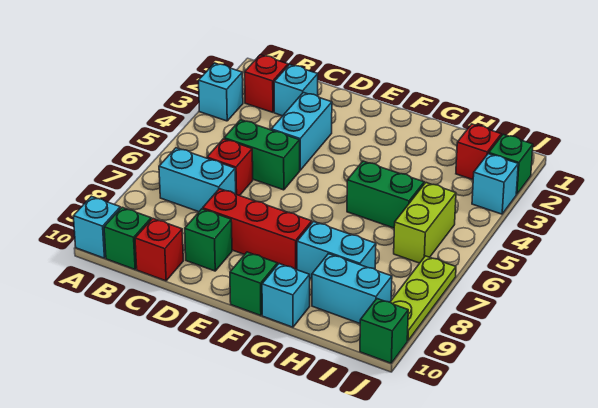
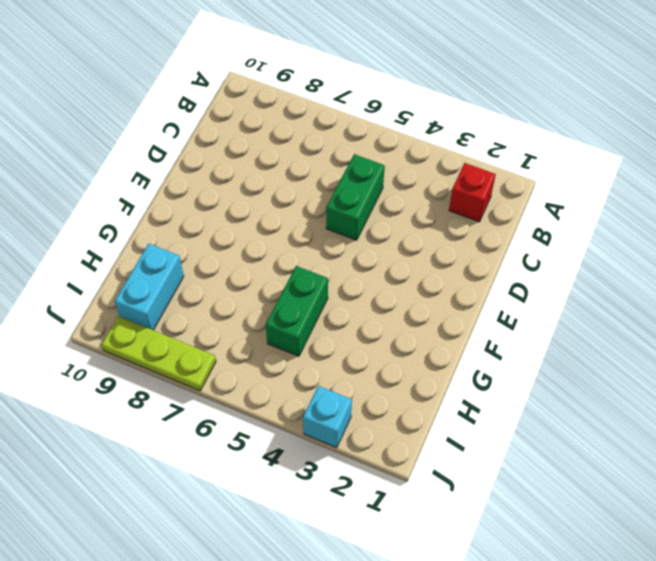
none -> cyan brick A3 level 1
none -> cyan brick A10 level 1
none -> cyan brick B7:C7 level 1

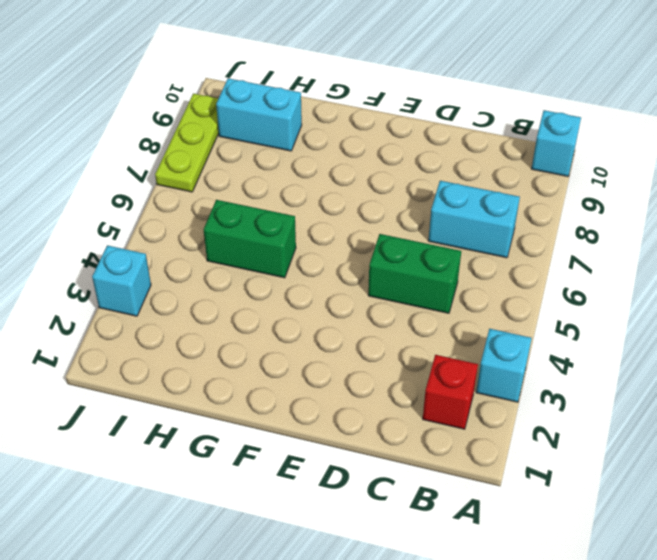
none -> green brick B10 level 1
none -> cyan brick C2 level 1
none -> red brick C6 level 1

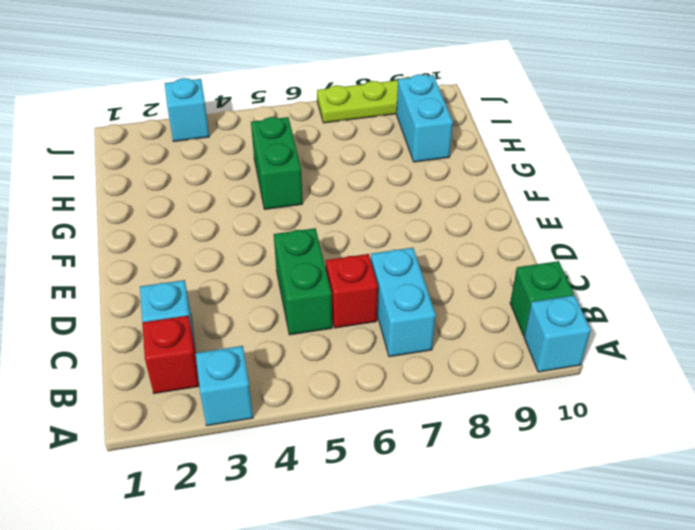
none -> red brick C10 level 1
none -> cyan brick D3:D4 level 1
none -> red brick D8:F8 level 1

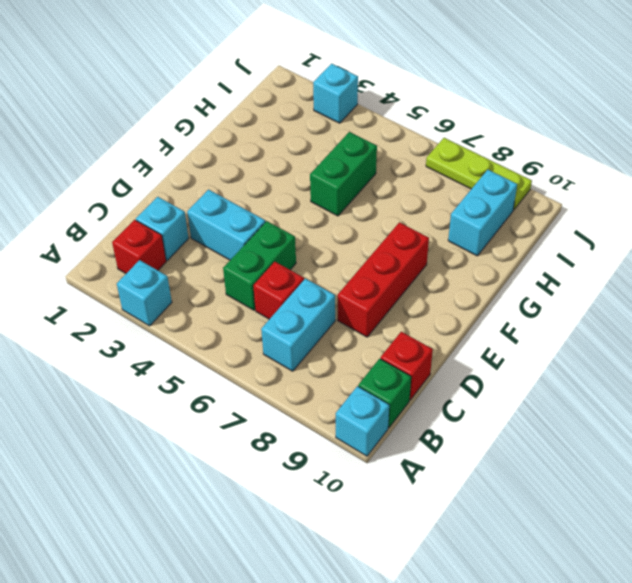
none -> green brick D9 level 1
none -> green brick F10 level 1
none -> cyan brick G8:H8 level 1

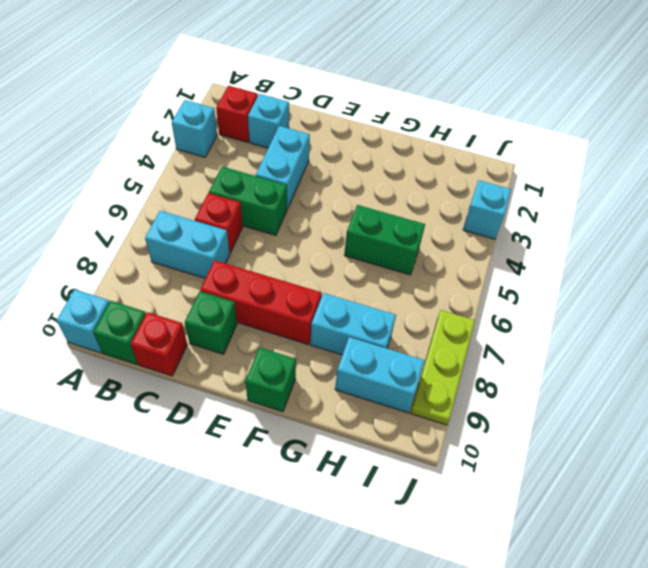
none -> cyan brick G10 level 1
none -> red brick I2 level 1
none -> lime brick I5:I6 level 1

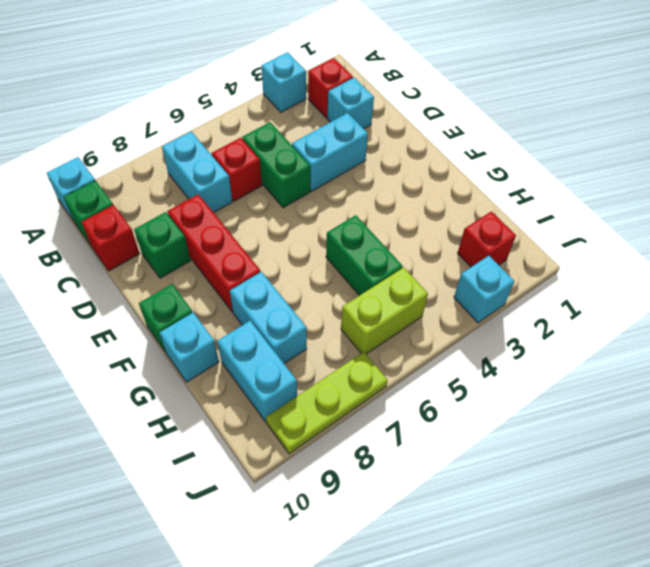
none -> green brick J2 level 1
none -> green brick J10 level 1

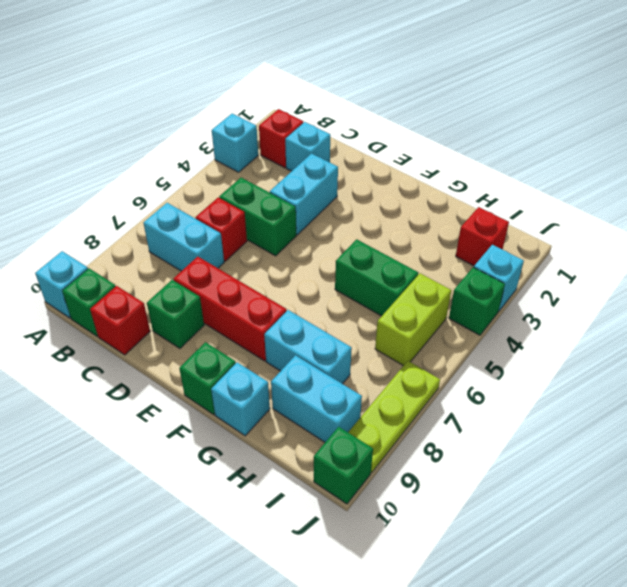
green brick J4 level 1 -> green brick J2 level 1

